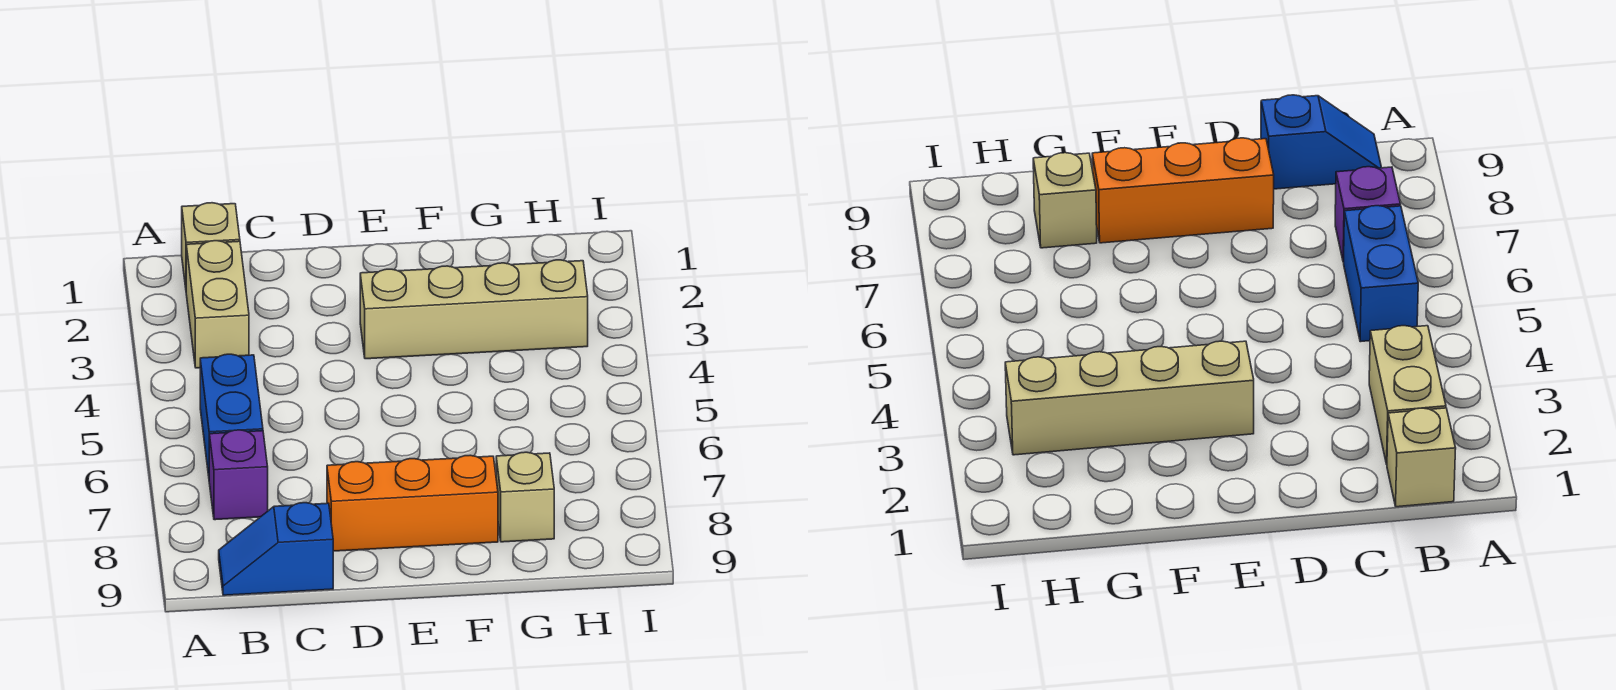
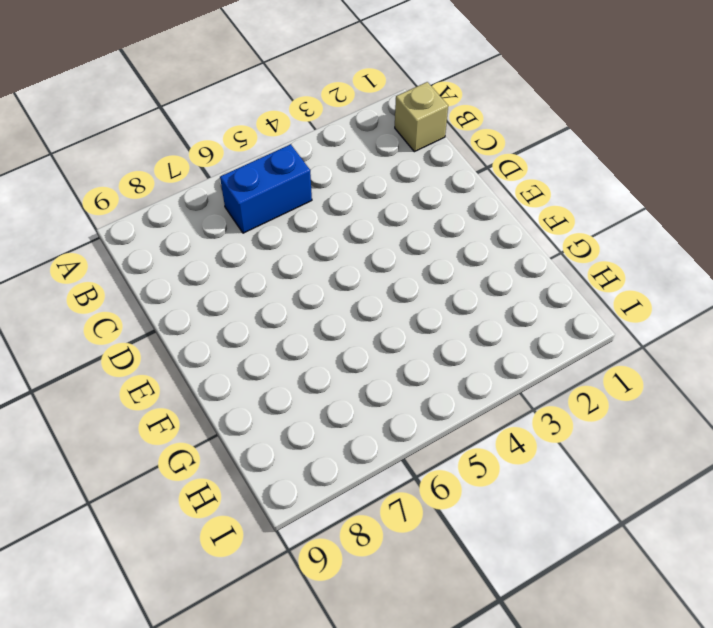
none -> tan brick B2:B3 level 1
none -> purple brick B7 level 1

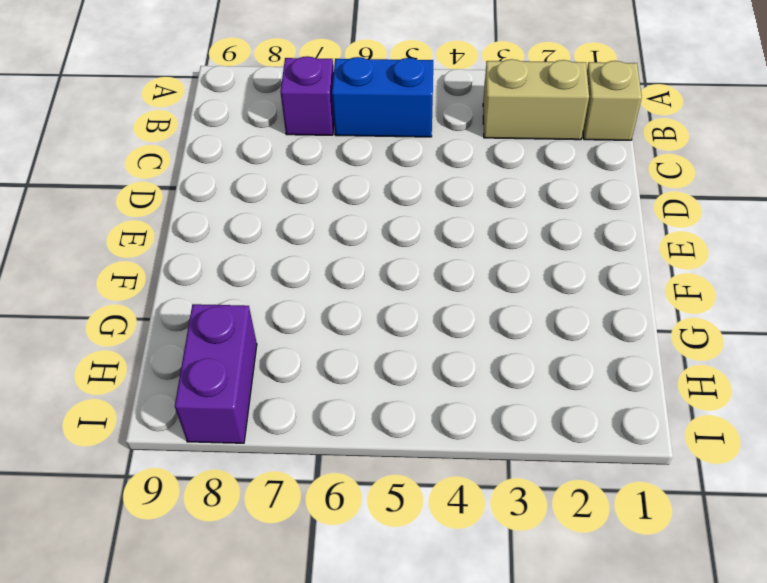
purple brick H8:I8 level 1 -> none
none -> blue slope B9:C9 level 1 top C
none -> orange brick D8:F8 level 1

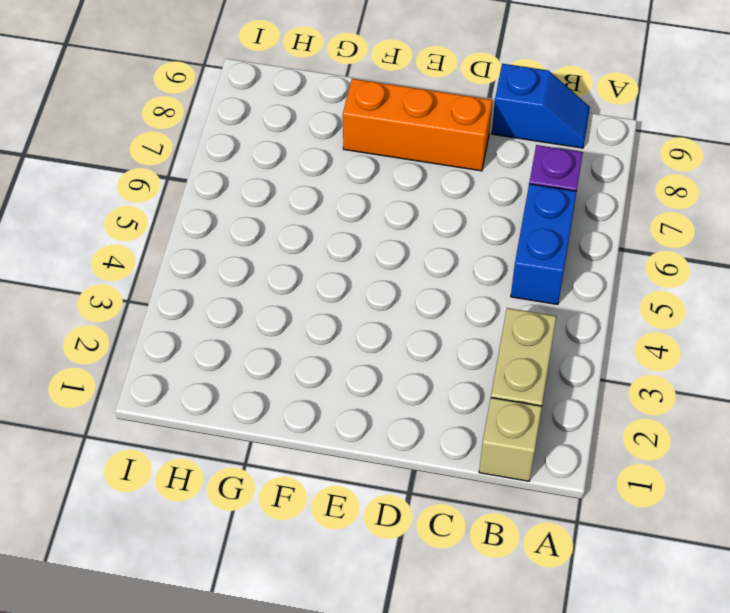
none -> tan brick E3:H3 level 1
none -> tan brick G8 level 1

